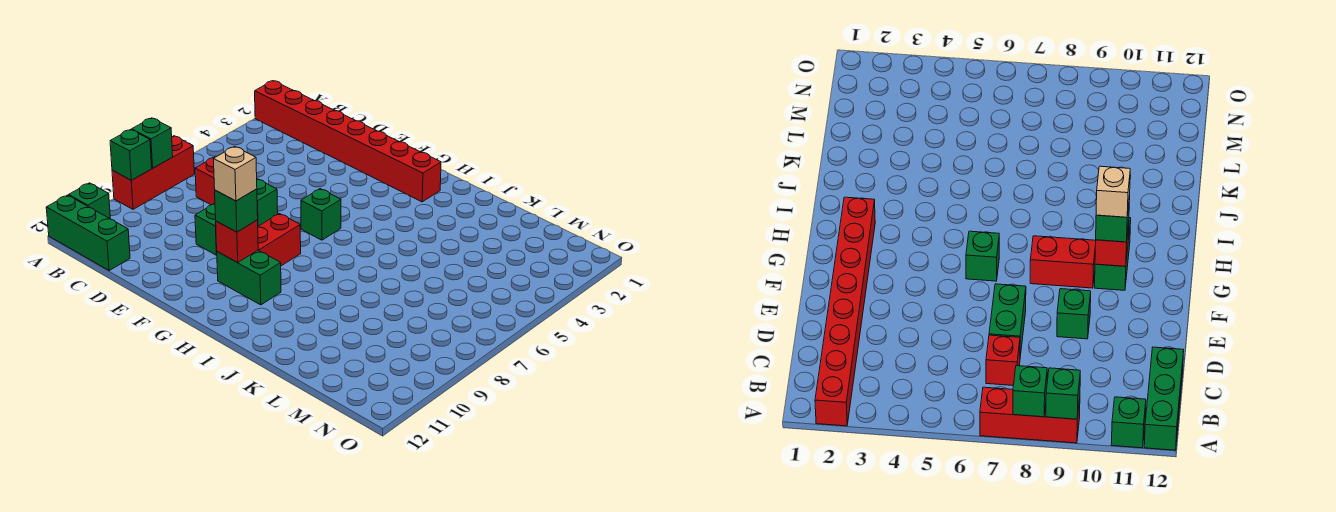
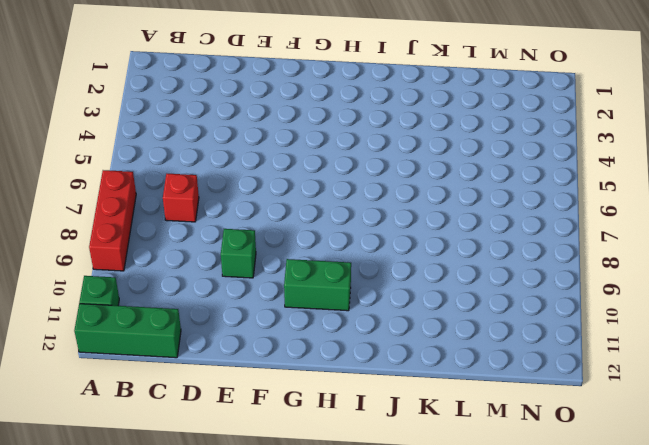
none -> red brick A2:H2 level 1
none -> green brick D7:E7 level 1
none -> green brick G6 level 1

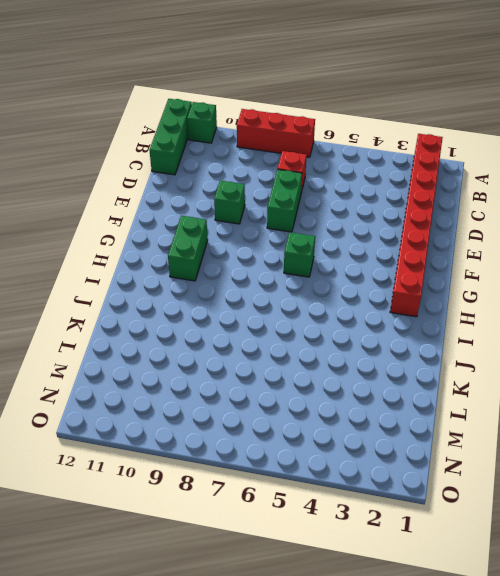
none -> red brick G8:G9 level 1
none -> green brick A8 level 2
none -> green brick A9 level 2

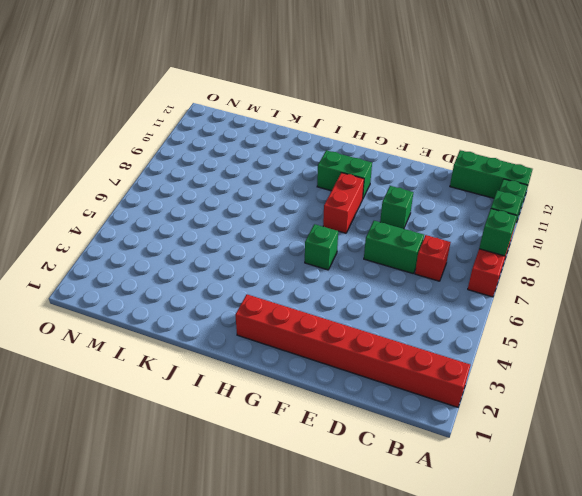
none -> red brick G10 level 2
none -> green brick G10 level 3
none -> tan brick G10 level 4

